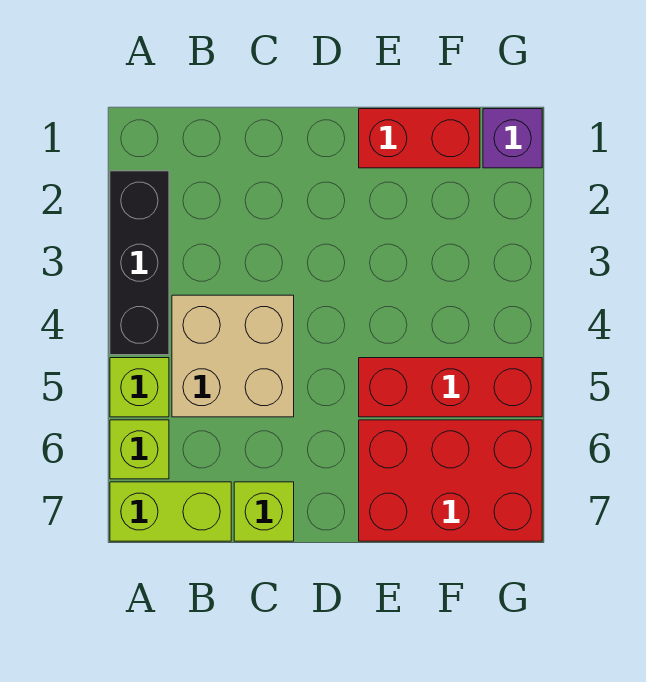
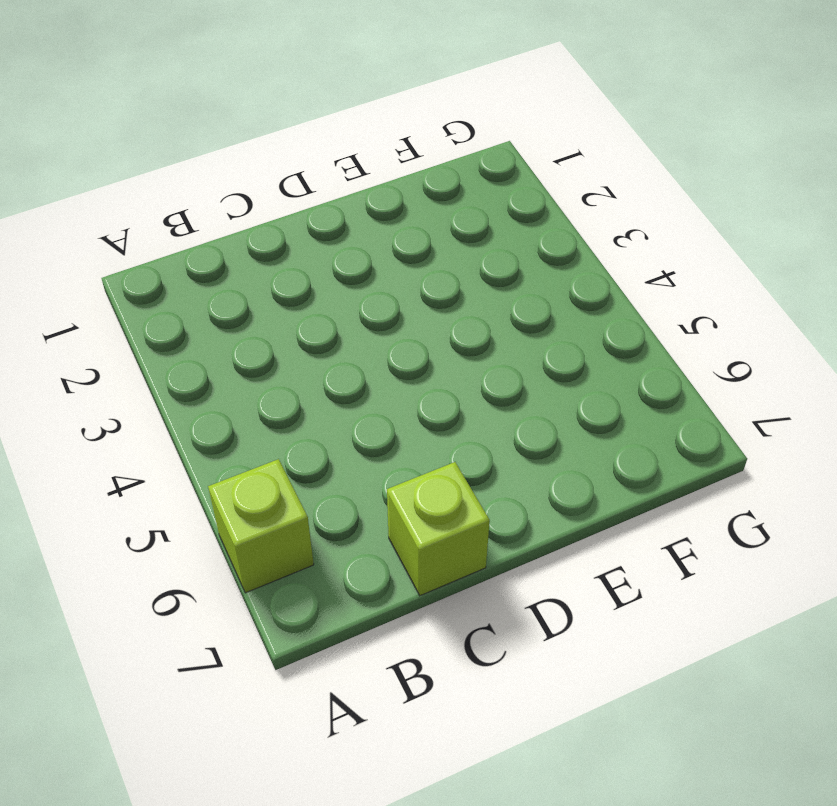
none -> black brick A2:A4 level 1
none -> lime brick A5 level 1

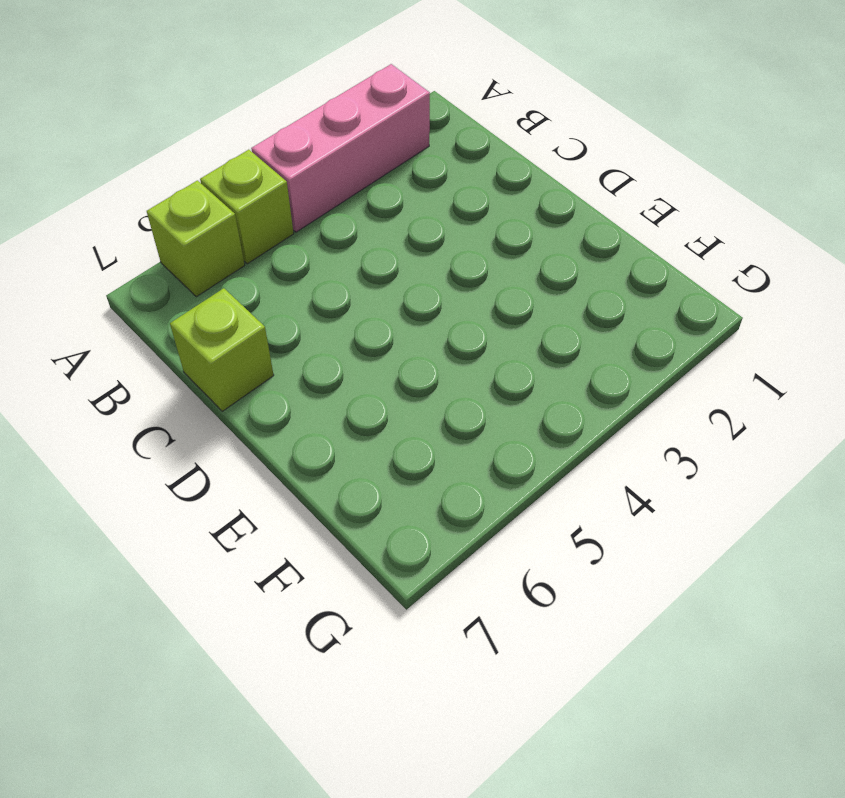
pink brick A2:A4 level 1 -> black brick A2:A4 level 1
none -> lime brick A7:B7 level 1
none -> tan brick B4:C5 level 1

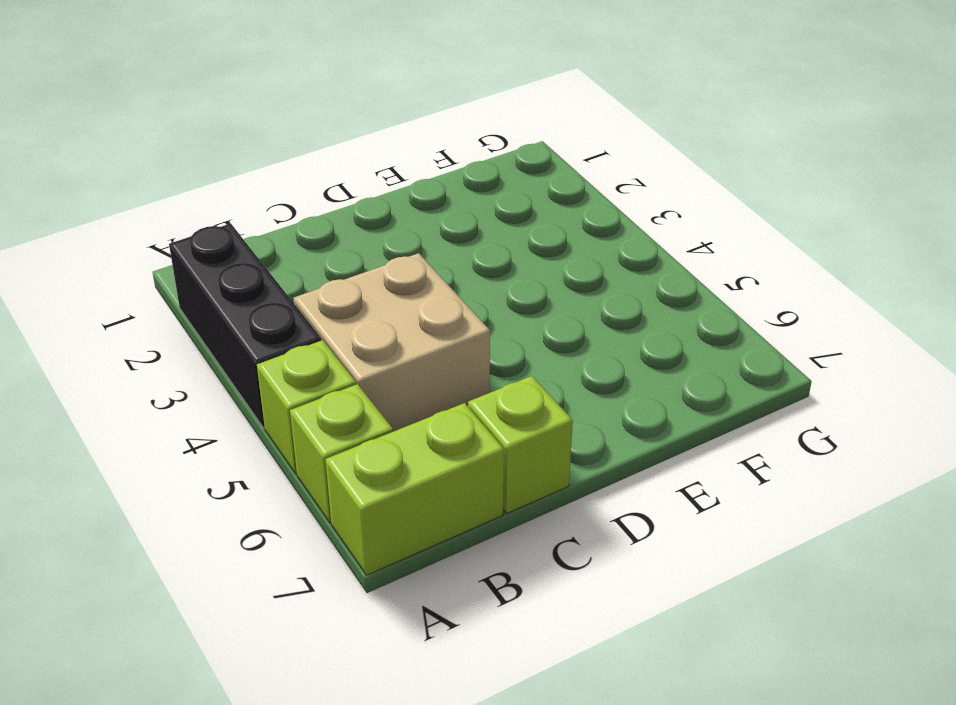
none -> red brick E1:F1 level 1
none -> red brick E5:G5 level 1

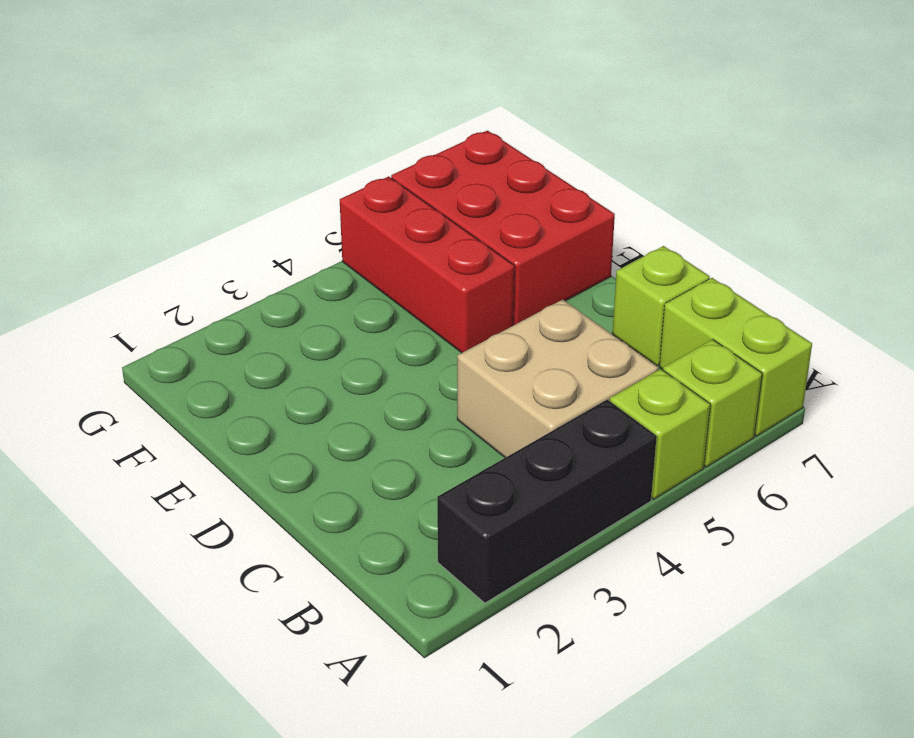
none -> red brick E1:F1 level 1
none -> purple brick G1 level 1

